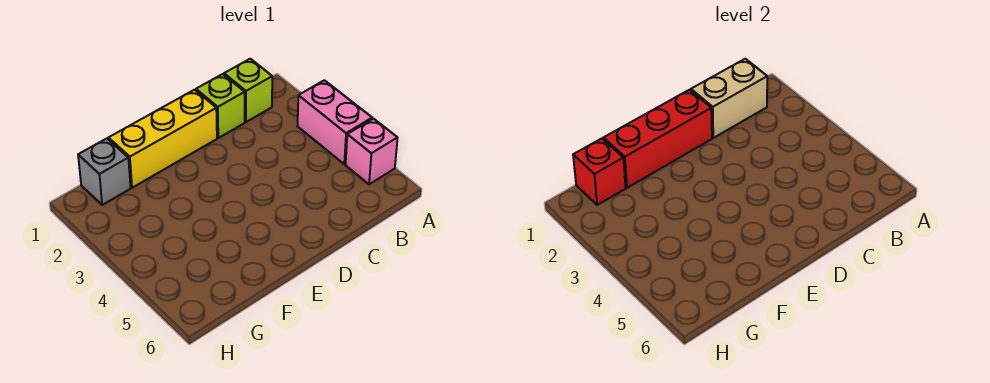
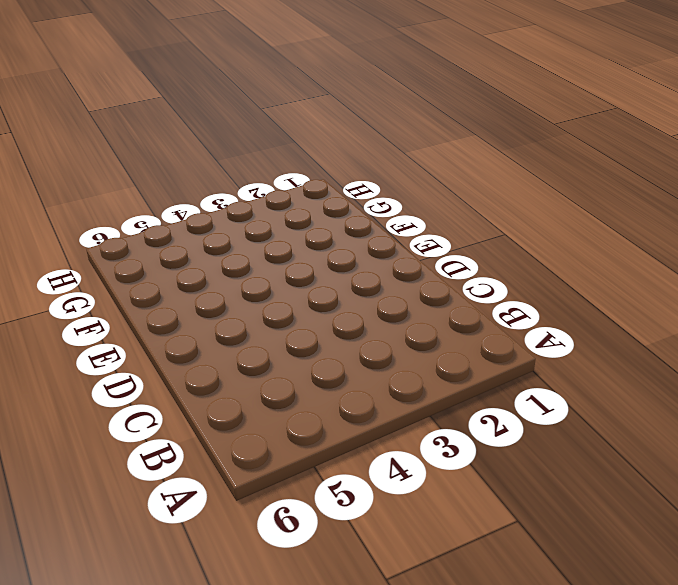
none -> pink brick A3:A4 level 1
none -> pink brick A5 level 1

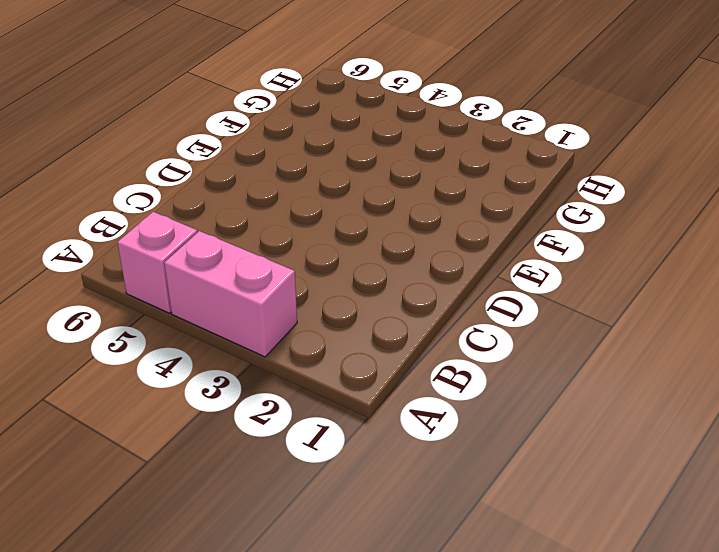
none -> lime brick B1 level 1
none -> lime brick C1 level 1

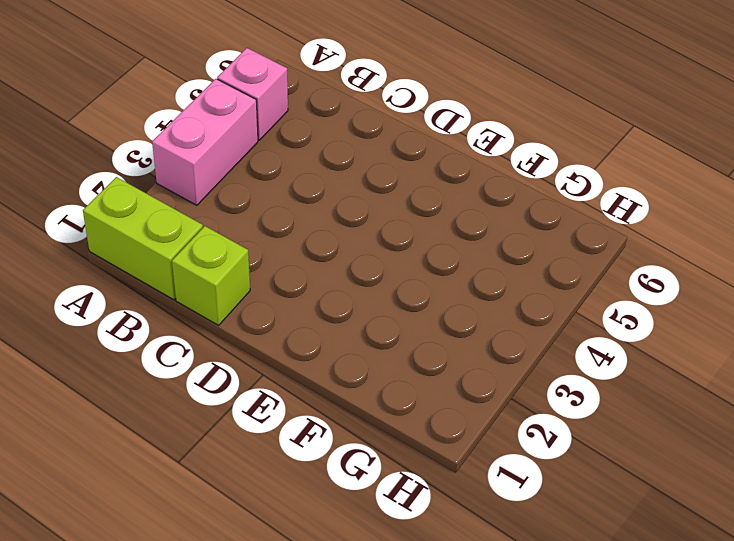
lime brick A1:B1 level 1 -> lime brick B1 level 1
none -> yellow brick D1:F1 level 1
none -> grey brick G1 level 1

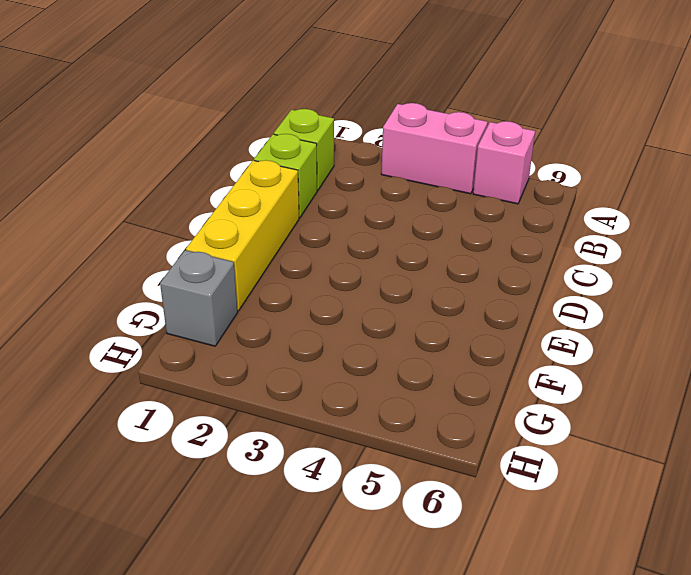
none -> tan brick B1:C1 level 2
none -> red brick D1:F1 level 2

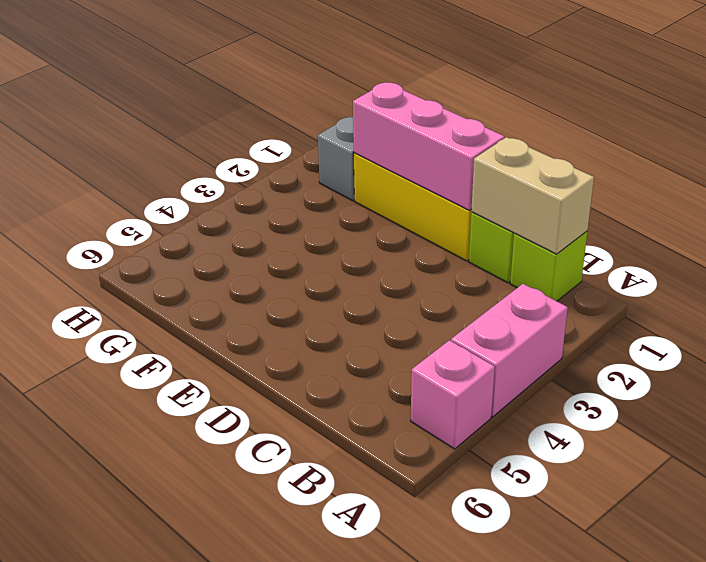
pink brick D1:F1 level 2 -> red brick D1:F1 level 2
none -> red brick G1 level 2

